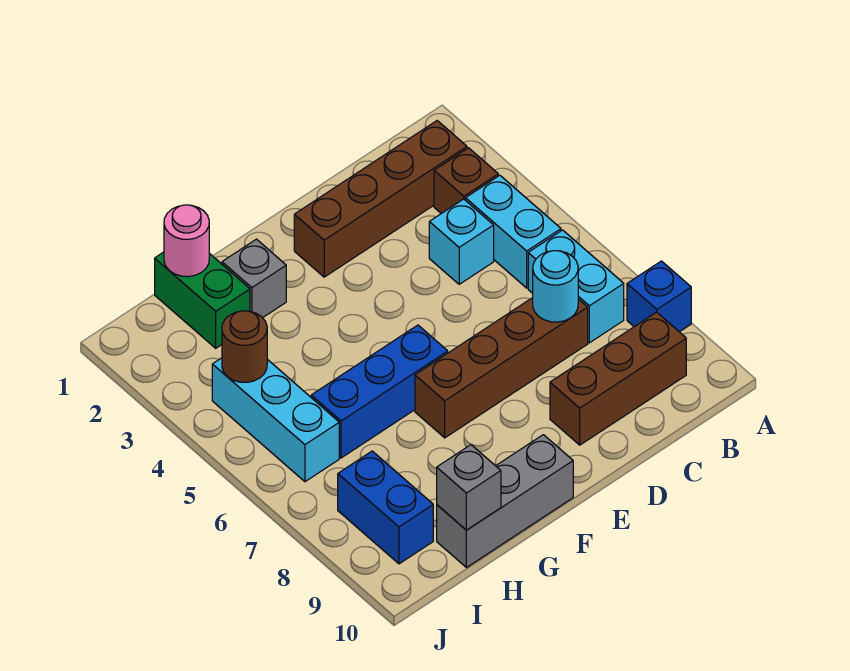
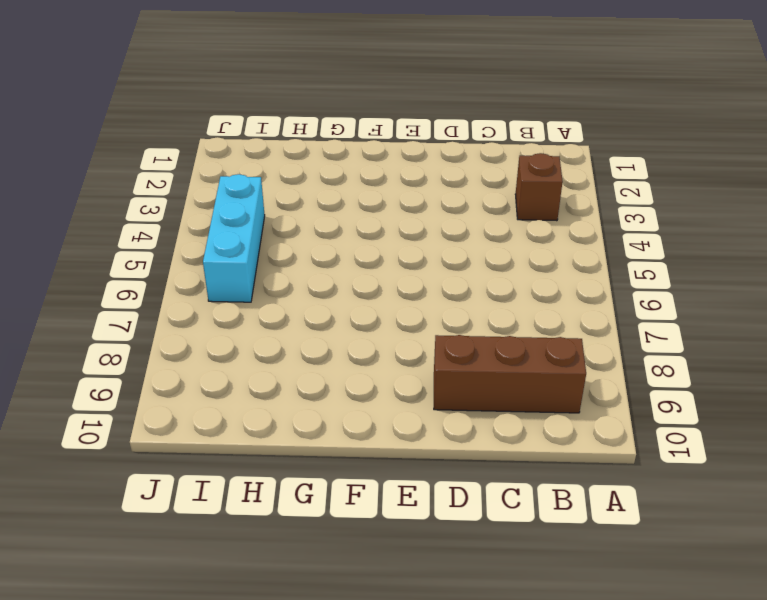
none -> blue brick A8 level 1
none -> brown brick B2:E2 level 1
none -> cyan brick B4:B5 level 1

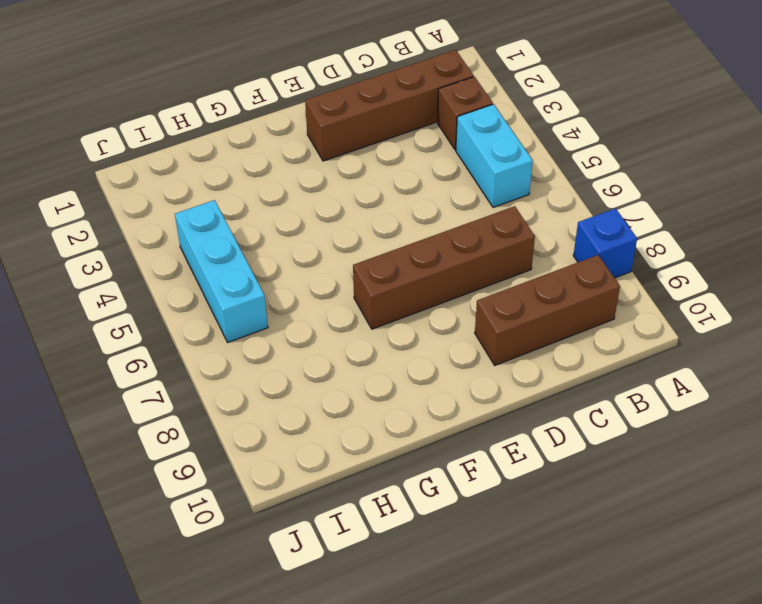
none -> cyan brick B6:B7 level 1
none -> cyan brick C4 level 1
none -> blue brick F6:H6 level 1

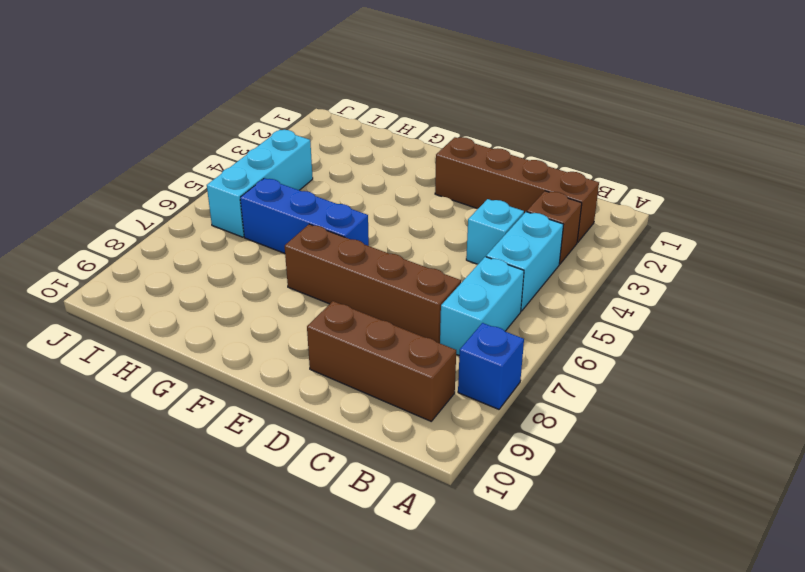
none -> grey brick F10:H10 level 1
none -> grey brick G2 level 1
none -> green brick H1:H2 level 1

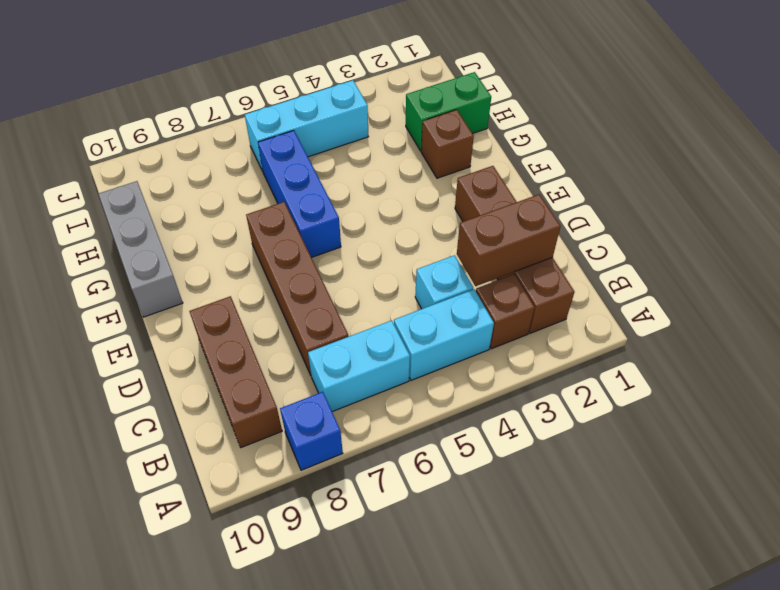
brown brick C2:C3 level 2 -> none
brown brick G2 level 1 -> grey brick G2 level 1
none -> blue brick I8:I9 level 1
none -> cyan round brick C7 level 2
none -> pink round brick H1 level 2

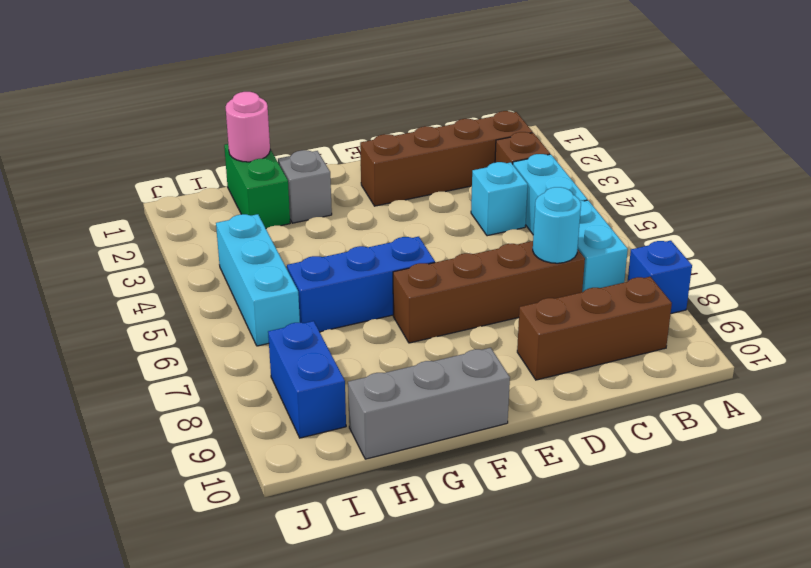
none -> grey brick H10 level 2
none -> brown round brick I4 level 2

